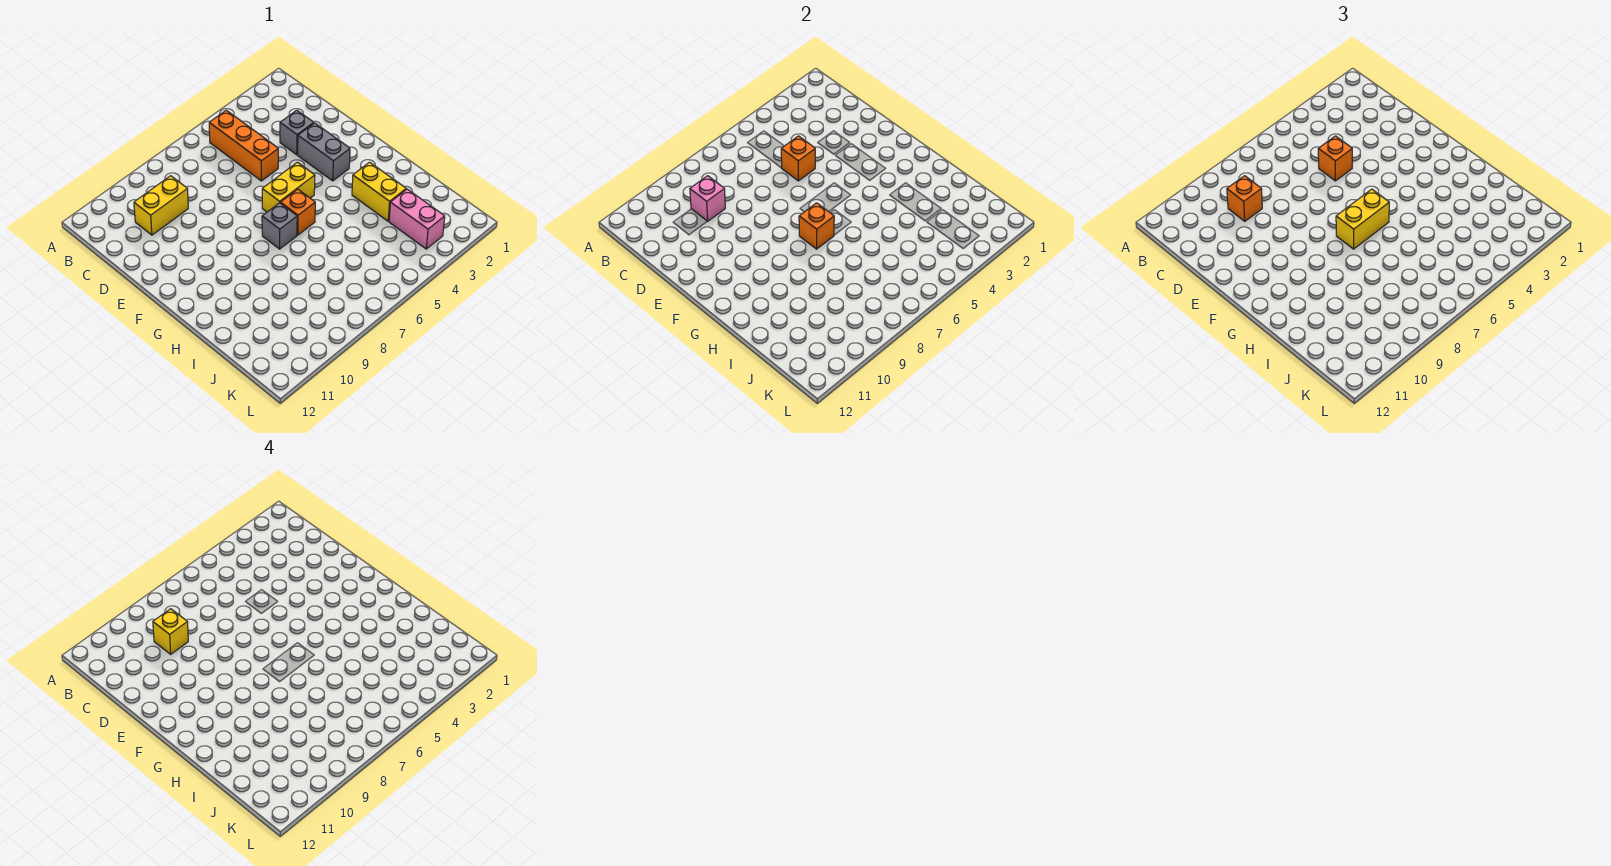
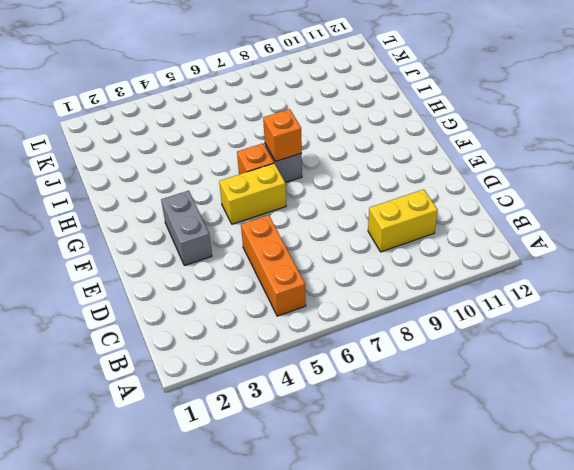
none -> grey brick D3 level 1
none -> yellow brick H3:I3 level 1
none -> pink brick J3:K3 level 1

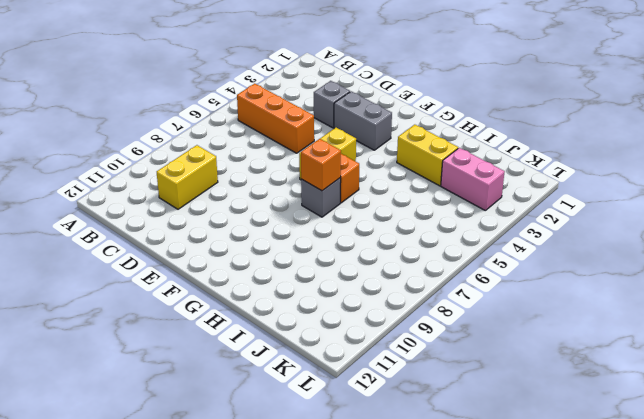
none -> pink brick C9 level 2
none -> orange brick D5 level 2
none -> orange brick C9 level 3

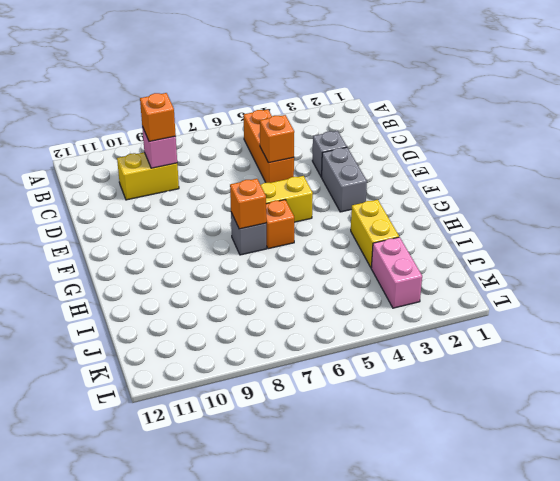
none -> orange brick D5 level 3
none -> yellow brick G6:G7 level 3
none -> yellow brick C9 level 4

